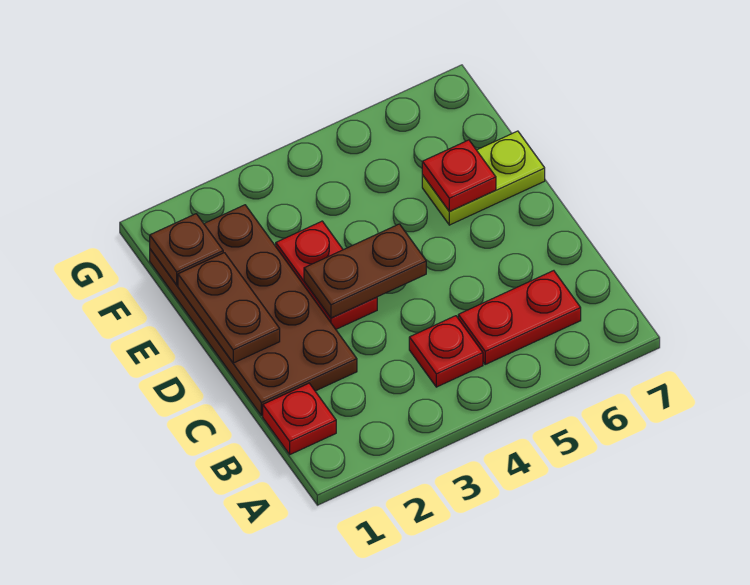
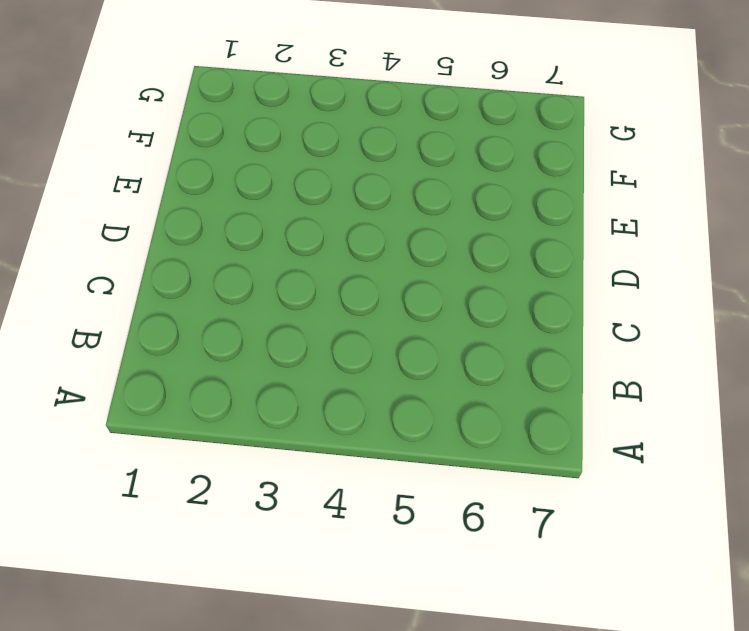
none -> red plate B1 level 1
none -> red plate B4 level 1

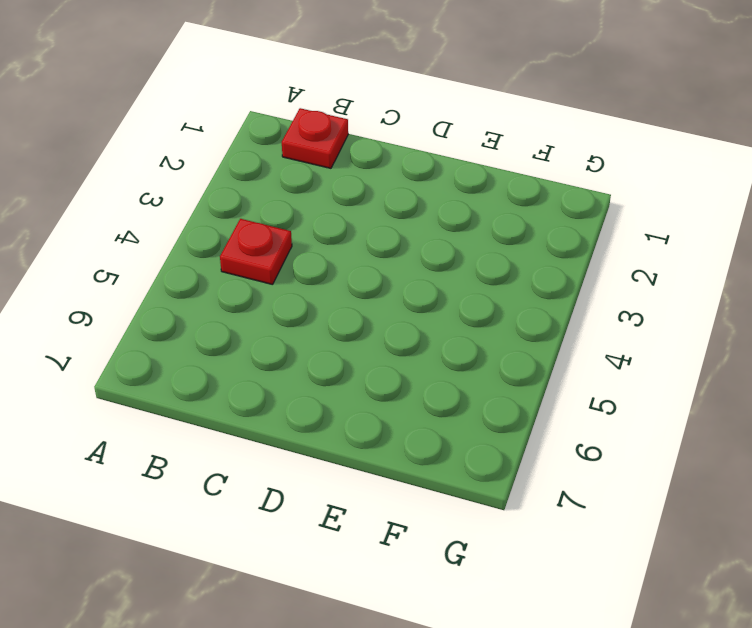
none -> red plate B5:B6 level 1
none -> brown plate C1:F2 level 1

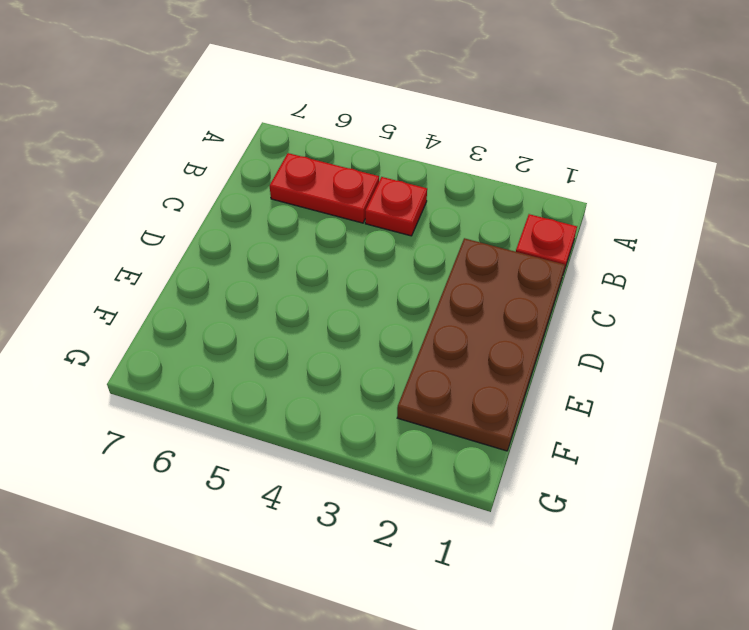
none -> red plate D3:E3 level 1
none -> lime plate E6:E7 level 1

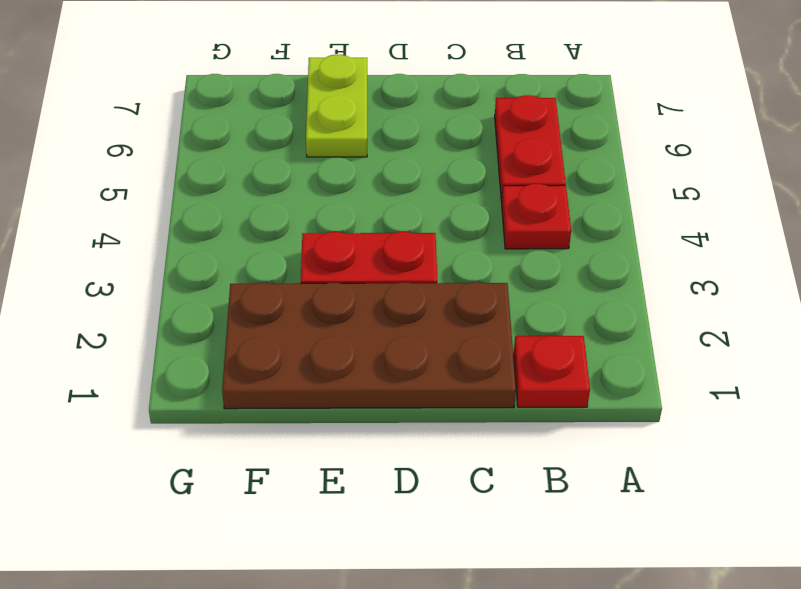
none -> brown plate D1:E1 level 2
none -> brown plate D3:D4 level 2

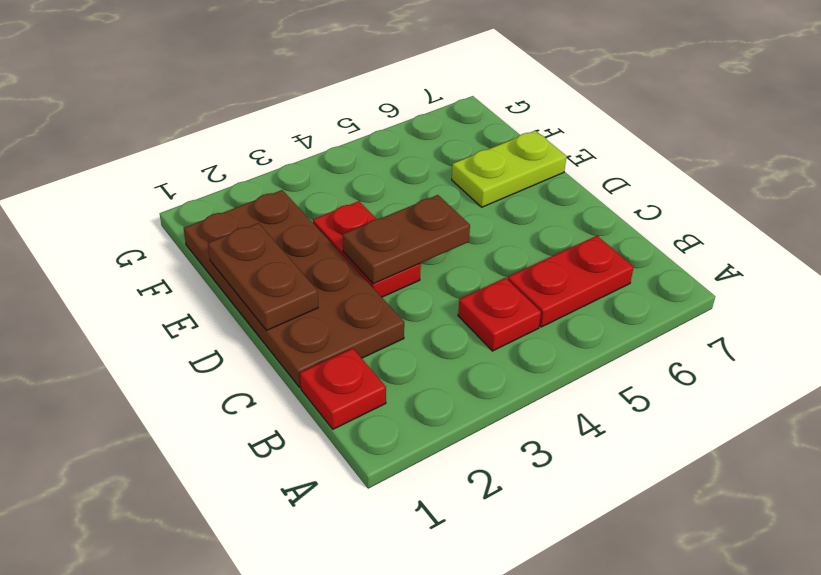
none -> red plate E6 level 2
none -> brown plate F1 level 2

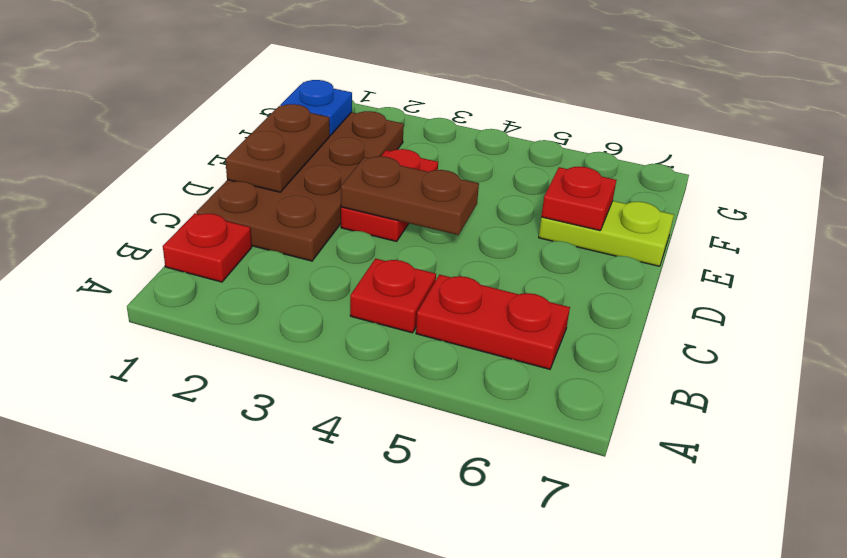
blue plate F1 level 2 -> brown plate F1 level 2

